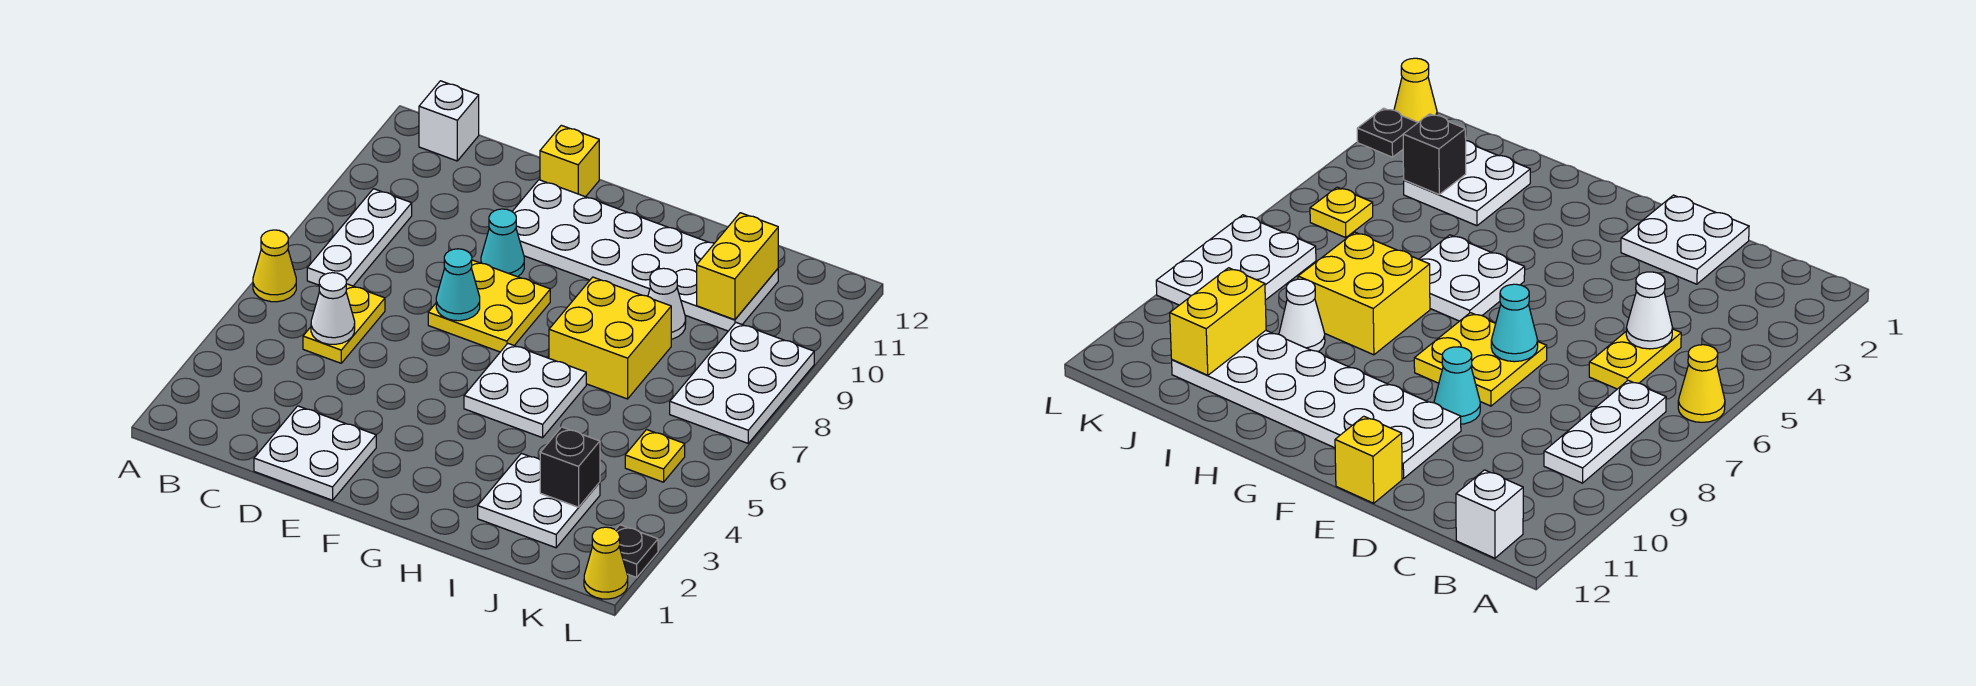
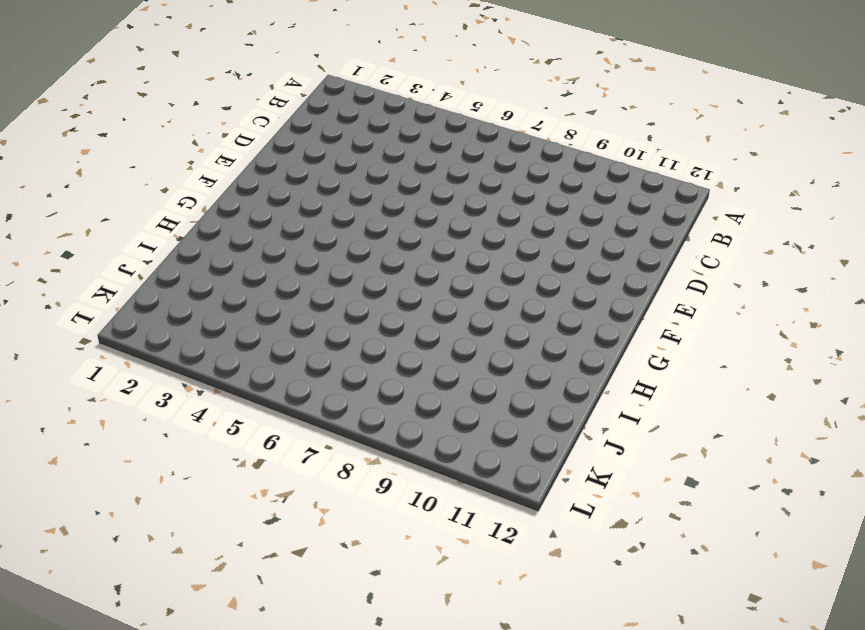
none -> yellow cone A6 level 1
none -> white plate B7:B9 level 1
none -> white brick B12 level 1

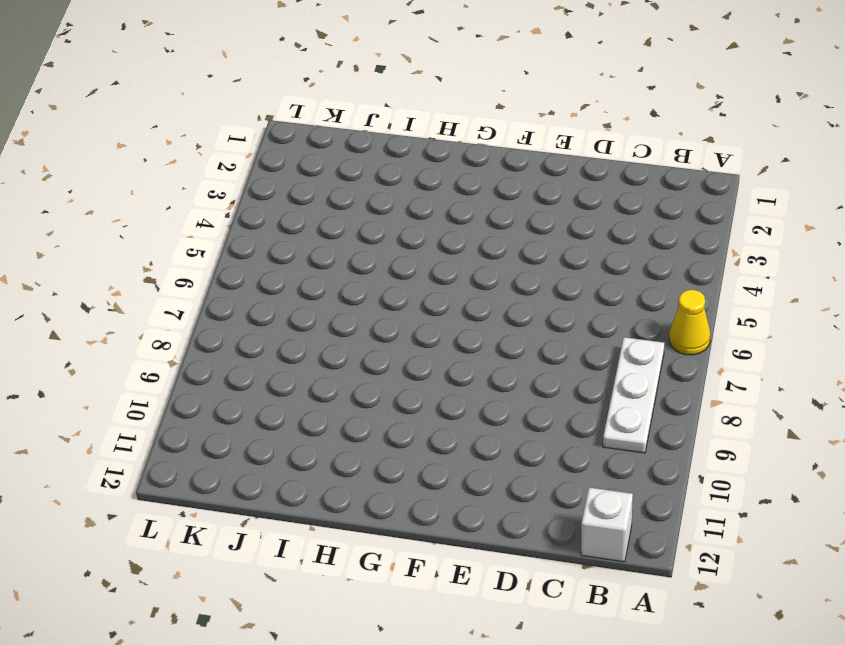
none -> yellow plate C5:C6 level 1
none -> white plate D1:E2 level 1
none -> yellow plate E7:F8 level 1

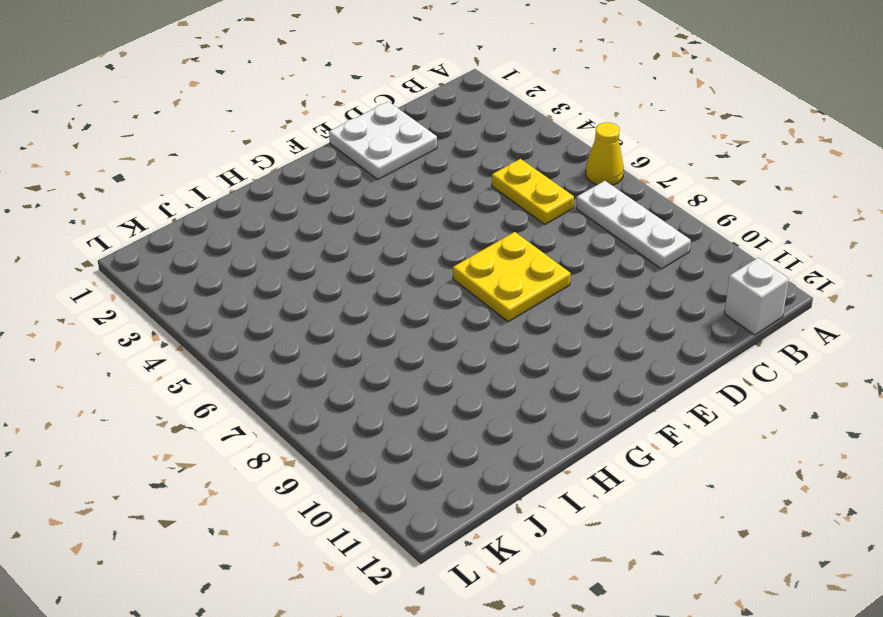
none -> cyan cone E9 level 1
none -> white plate E10:J11 level 1
none -> yellow brick E12 level 1

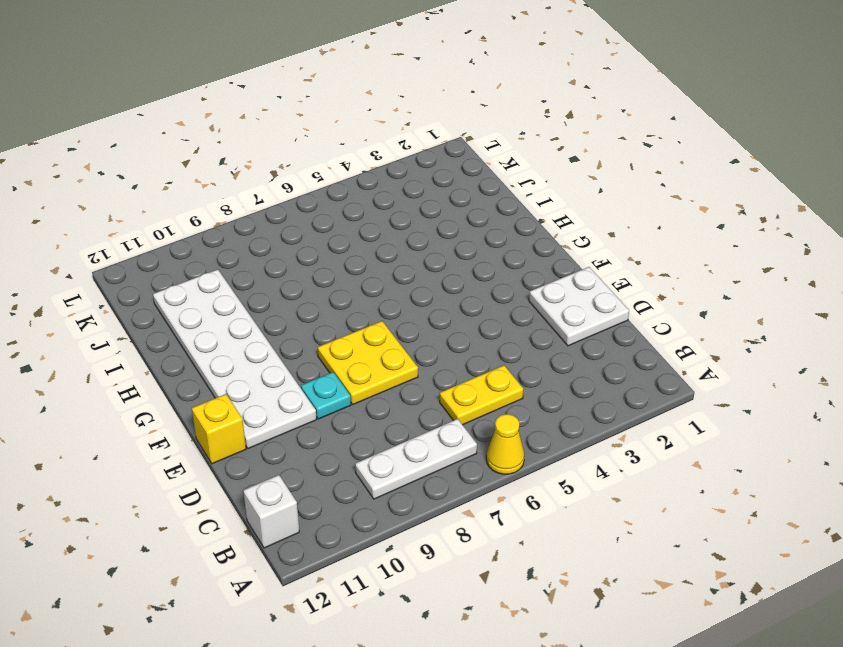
cyan plate E9 level 1 -> cyan cone E9 level 1
none -> white plate G5:H6 level 1
none -> yellow brick H7:I8 level 1
none -> white plate I2:J3 level 1

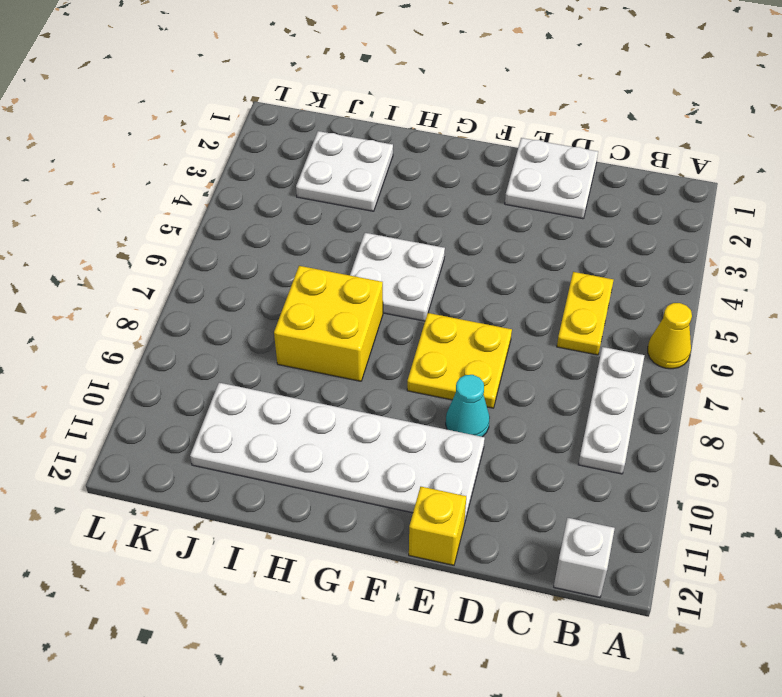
none -> white cone I9 level 1
none -> yellow plate K5 level 1
none -> white plate K7:L9 level 1

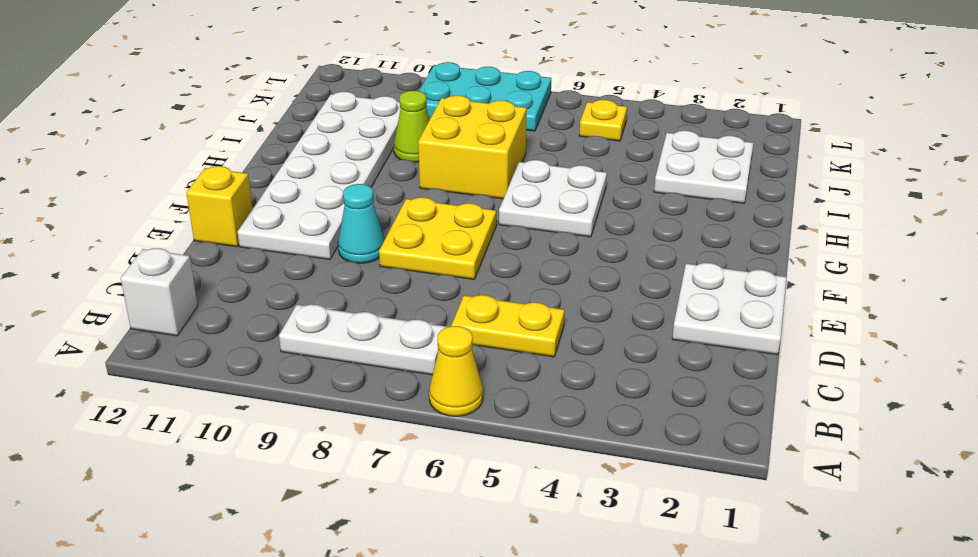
lime cone I9 level 1 -> white cone I9 level 1
cyan plate K7:L9 level 1 -> white plate K7:L9 level 1
none -> yellow cone L1 level 1
none -> black plate L2 level 1
none -> white cone C5 level 2

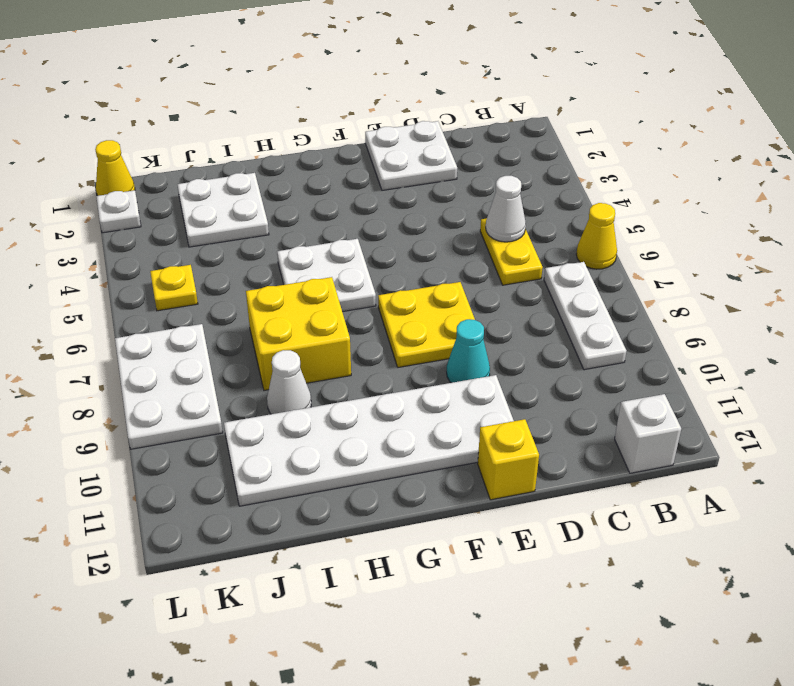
white plate L2 level 1 -> black plate L2 level 1
none -> cyan cone E7 level 2
none -> black brick J3 level 2
none -> yellow brick J10:J11 level 2

